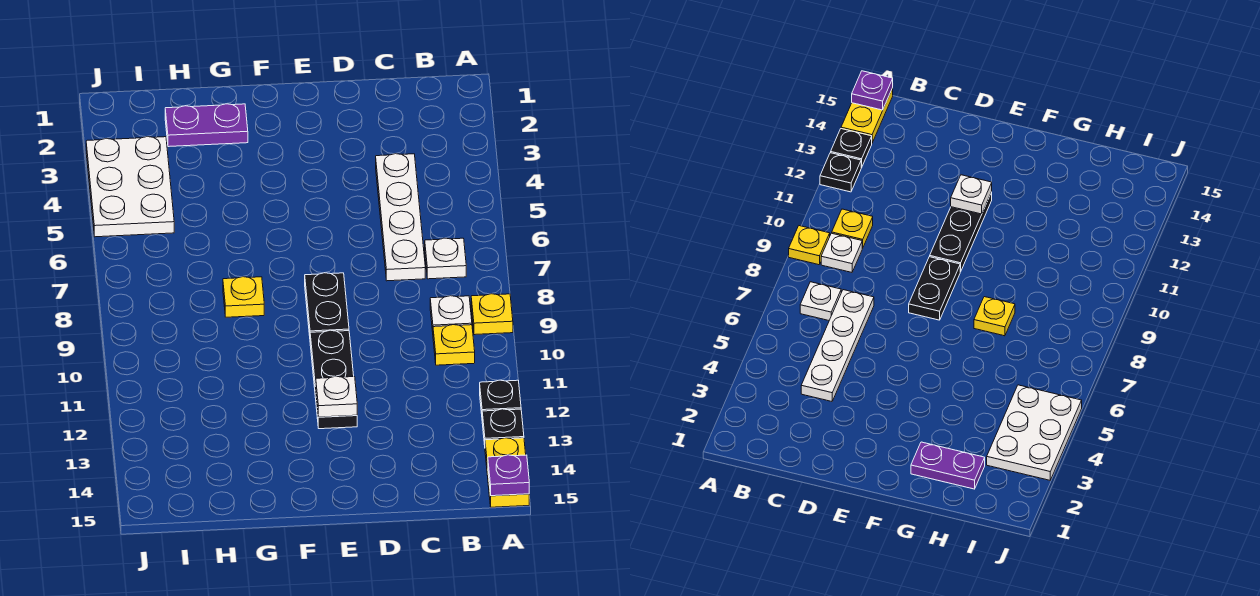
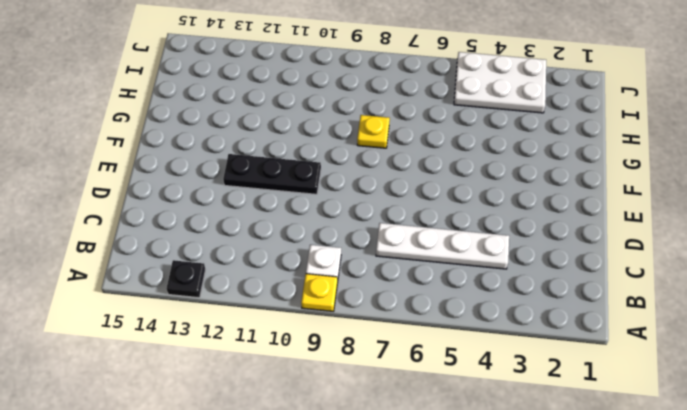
none -> black plate A12 level 1
none -> yellow plate A14:A15 level 1
none -> white plate B7 level 1

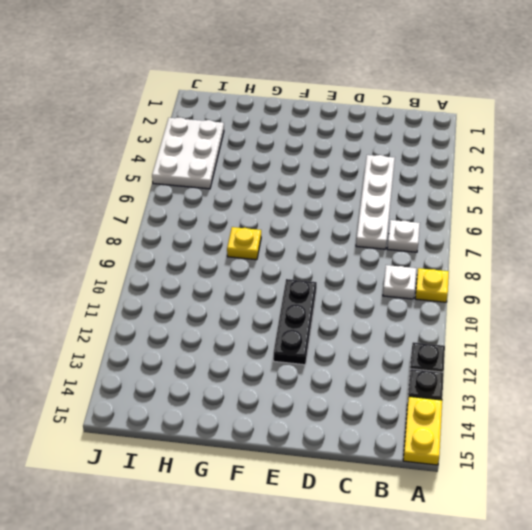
none -> yellow plate B10 level 1
none -> black plate E8:E9 level 1
none -> purple plate G2:H2 level 1

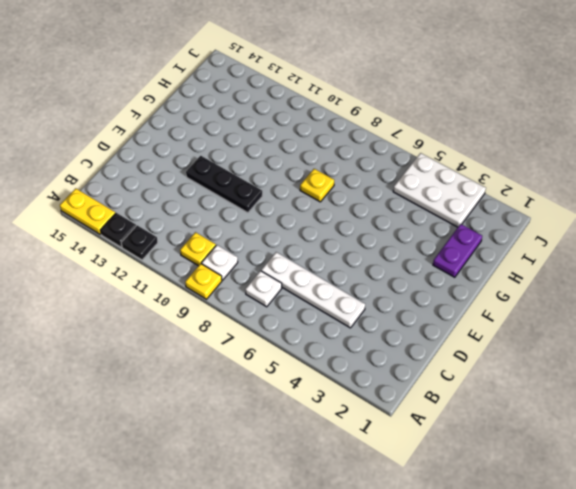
none -> black plate E8:E9 level 1
none -> purple plate A15 level 2
none -> white plate E12 level 2

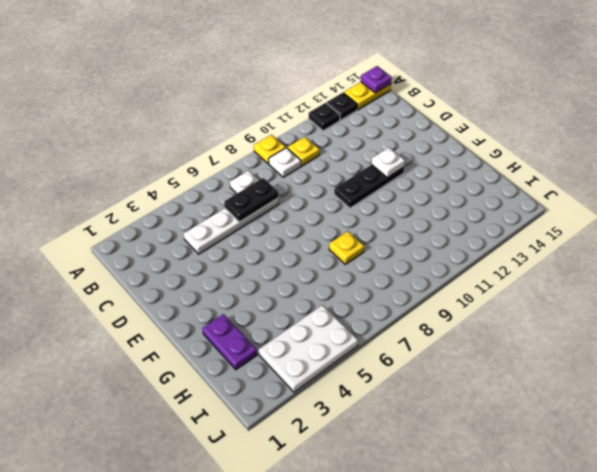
black plate C6:C7 level 2 -> black plate E8:E9 level 1

